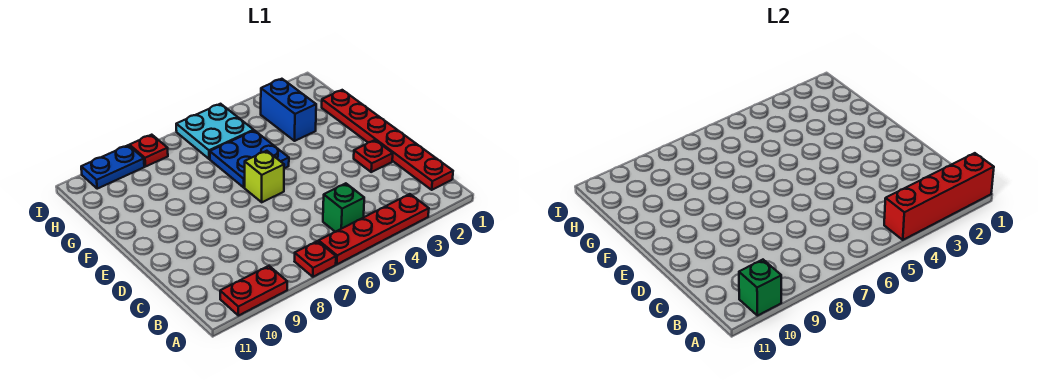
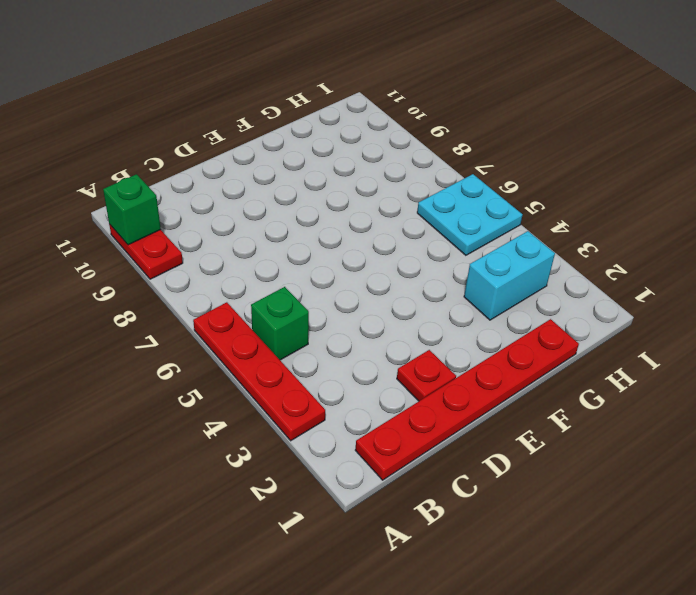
cyan brick G3:H3 level 1 -> blue brick G3:H3 level 1
none -> red plate A7 level 1
none -> lime brick E6 level 1
none -> blue plate F5:G6 level 1

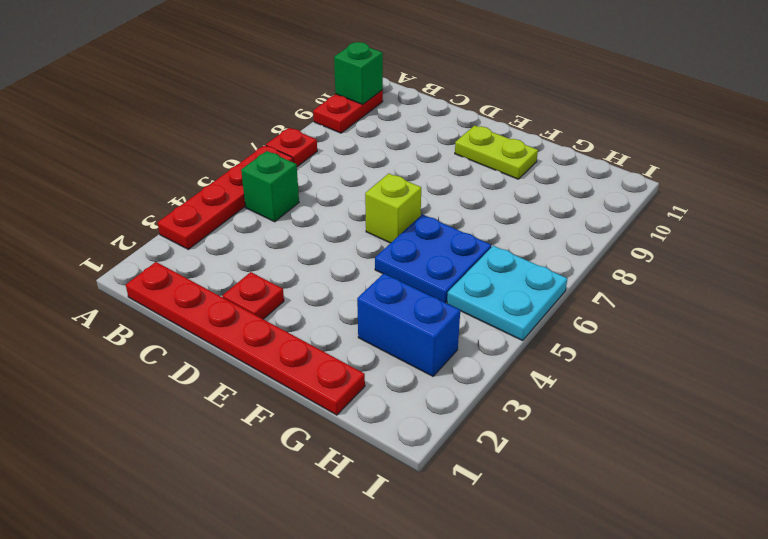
lime plate E10:F10 level 1 -> none
none -> red plate I8 level 1
none -> blue plate I9:I10 level 1
none -> red brick A1:A4 level 2

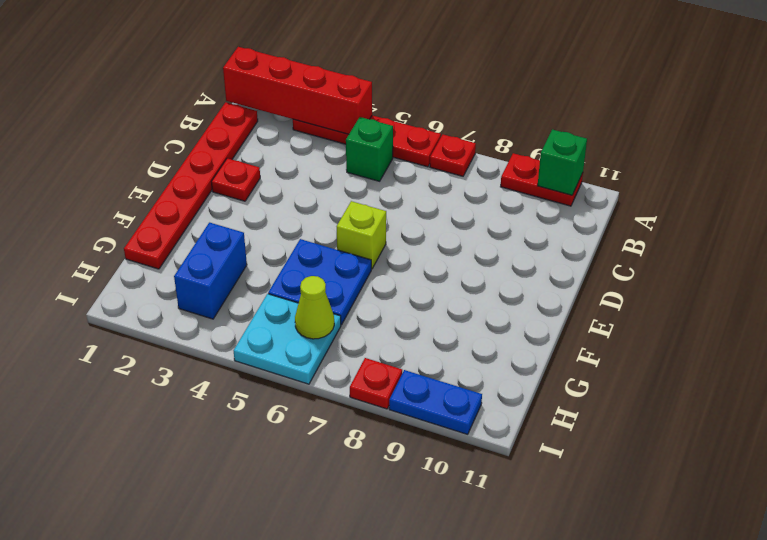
lime cone H6 level 2 -> none

